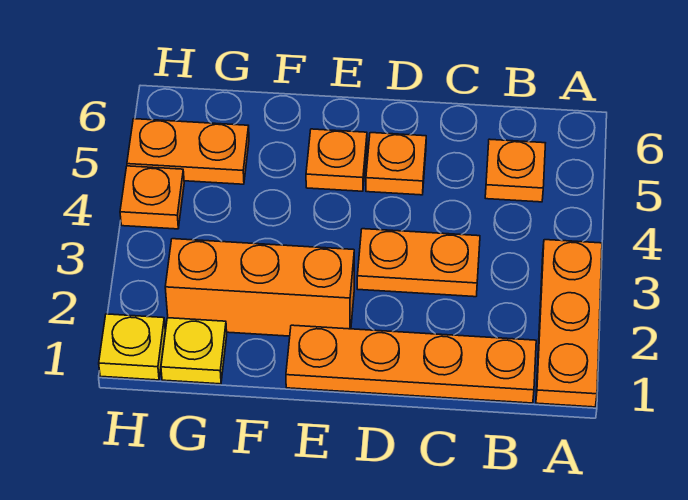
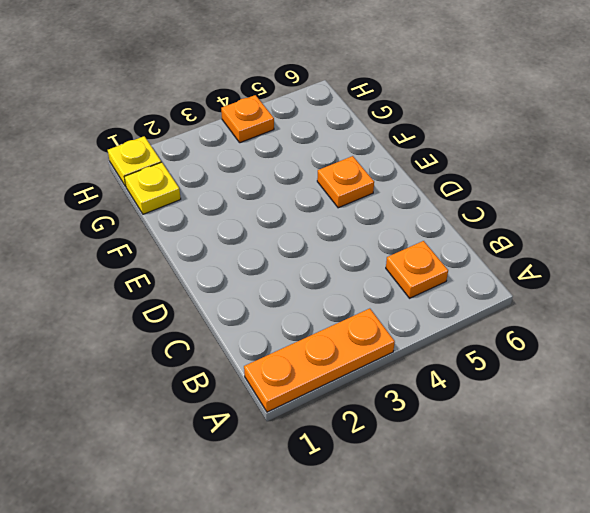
none -> orange plate B1:E1 level 1
none -> orange plate C3:D3 level 1

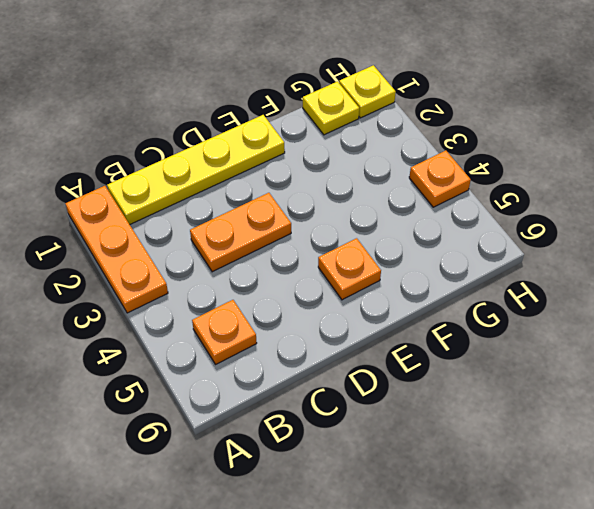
yellow plate B1:E1 level 1 -> orange plate B1:E1 level 1
none -> orange plate D5 level 1
none -> orange brick E2:G2 level 1

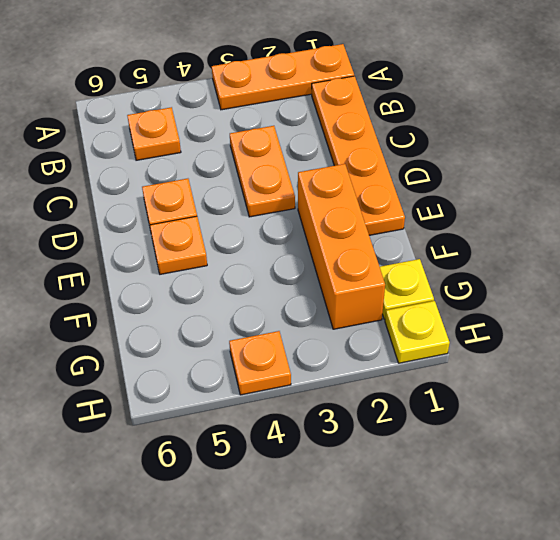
none -> orange plate G5:H5 level 1

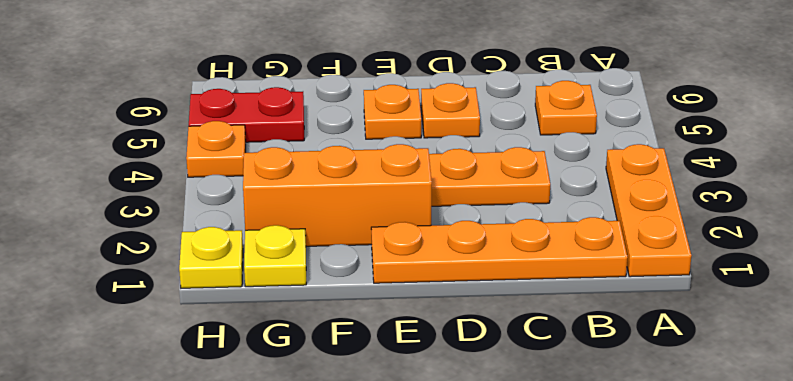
red plate G5:H5 level 1 -> orange plate G5:H5 level 1

